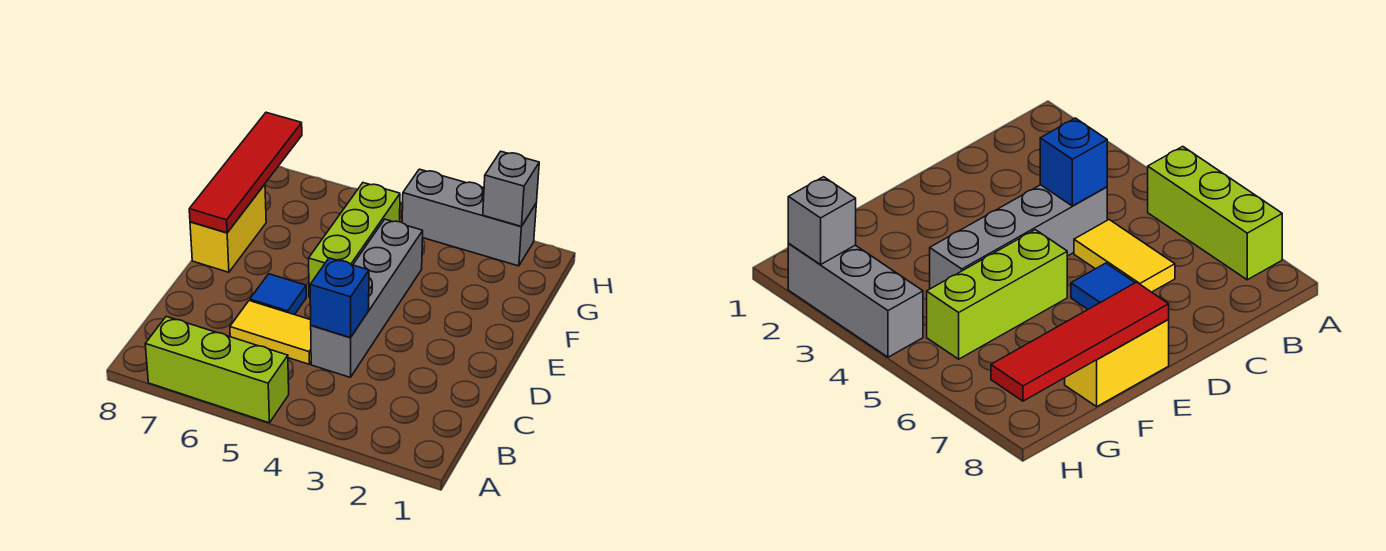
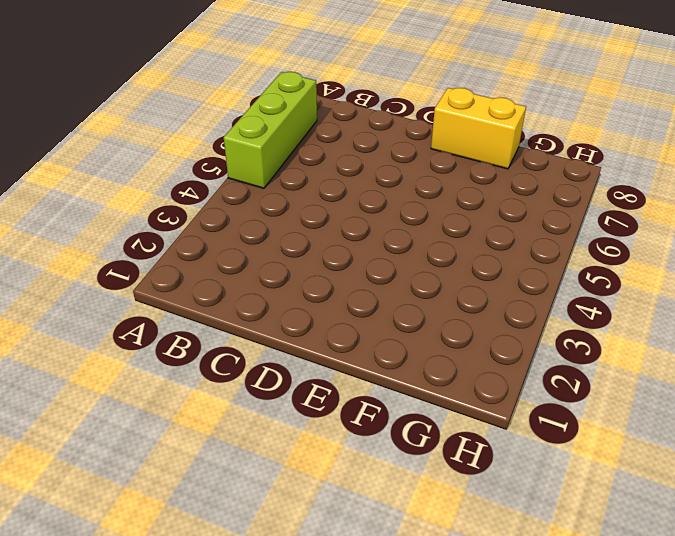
none -> grey brick C4:F4 level 1
none -> yellow tile C5:C6 level 1

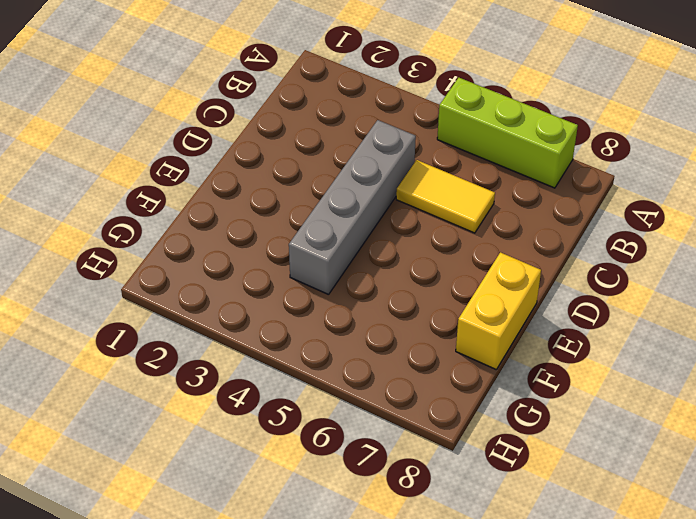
none -> blue tile D6 level 1
none -> lime brick E5:G5 level 1

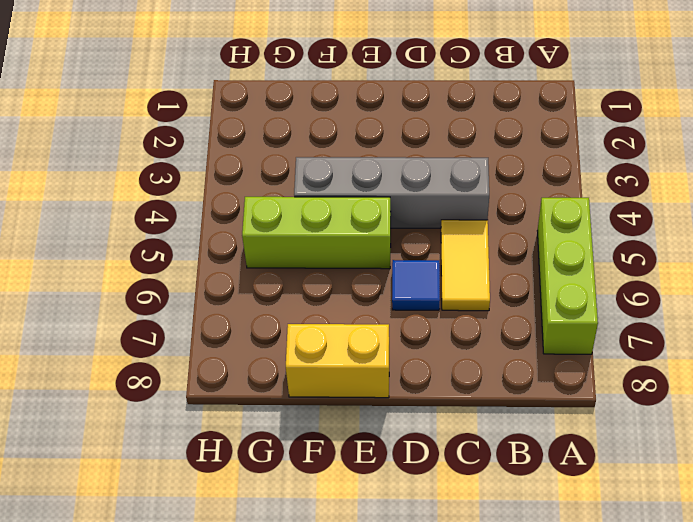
none -> grey brick H2:H4 level 1
none -> blue brick C4 level 2

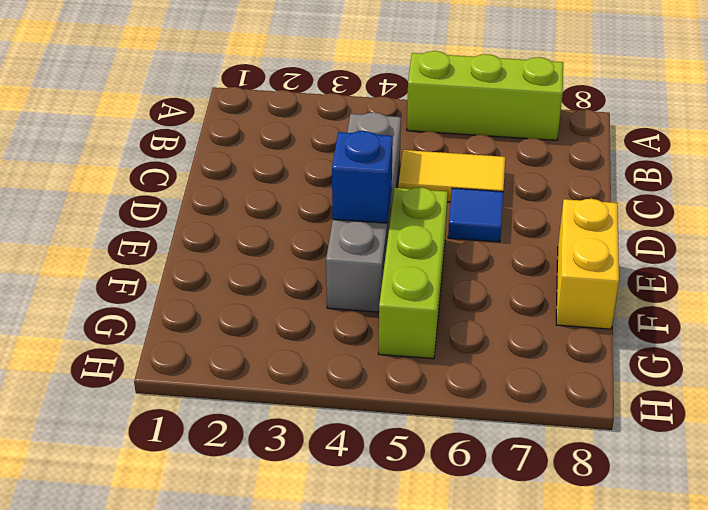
blue brick E4 level 2 -> blue brick C4 level 2
none -> grey brick H2:H4 level 1
none -> red tile E8:H8 level 2

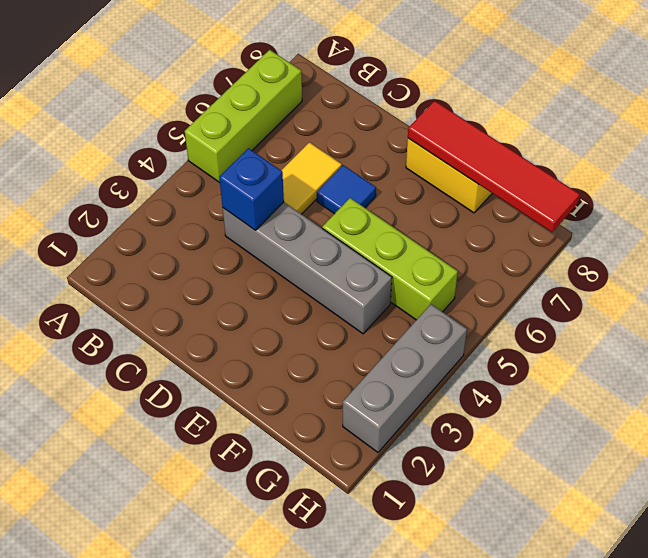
none -> grey brick H2 level 2

